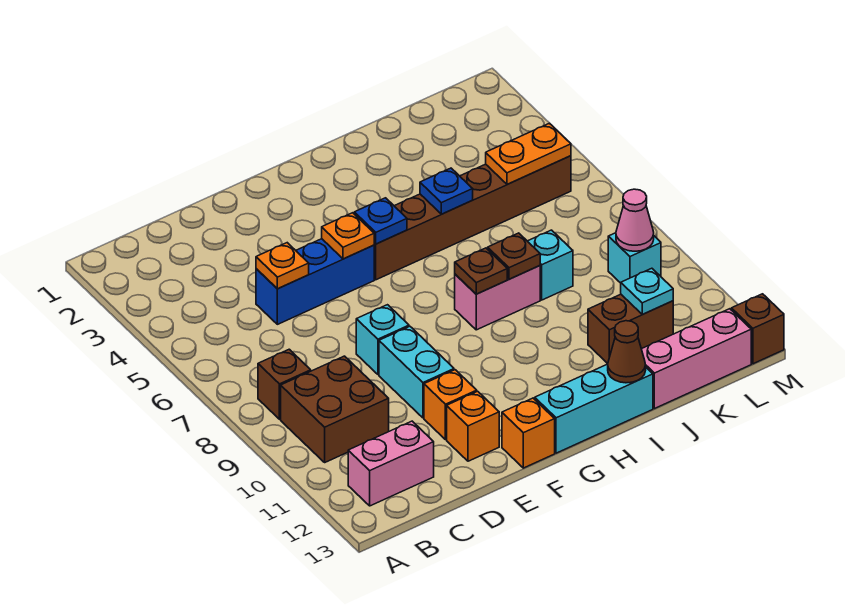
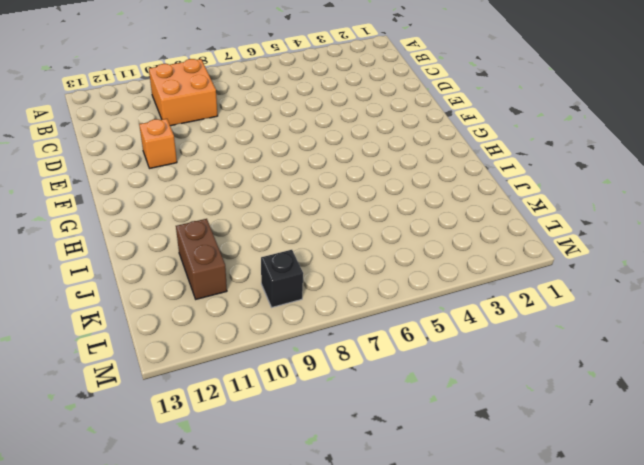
orange brick B9:C10 level 1 -> brown brick B9:C10 level 1
black brick L9 level 1 -> cyan brick L9 level 1
none -> brown brick B8 level 1
none -> pink brick B12:C12 level 1
none -> blue brick D5:F5 level 1

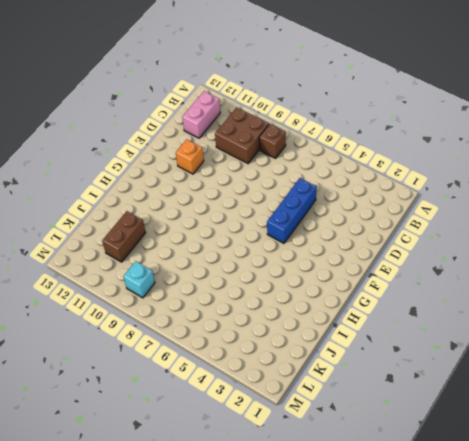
none -> cyan brick E8 level 1
none -> cyan brick E9:E10 level 1
none -> orange brick E12 level 1

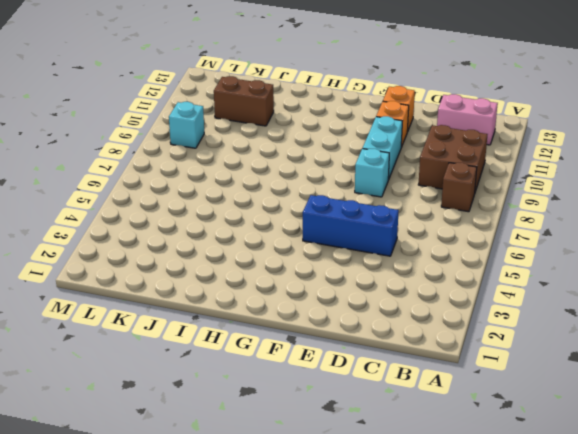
none -> orange brick F13 level 1
none -> brown brick G5:L5 level 1
none -> cyan brick G13:I13 level 1

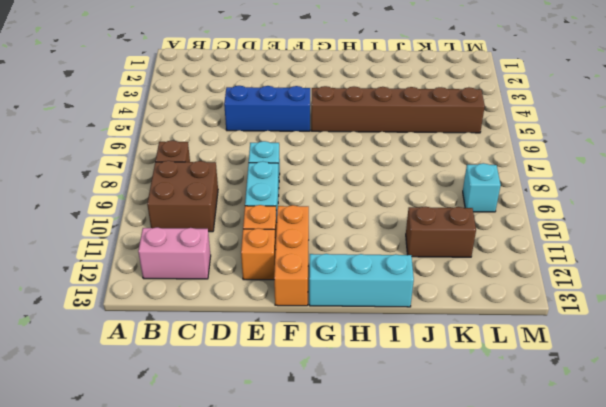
orange brick F11:F13 level 1 -> orange brick F13 level 1
none -> pink brick H8:I8 level 1
none -> cyan brick J8 level 1
none -> pink brick J13:L13 level 1

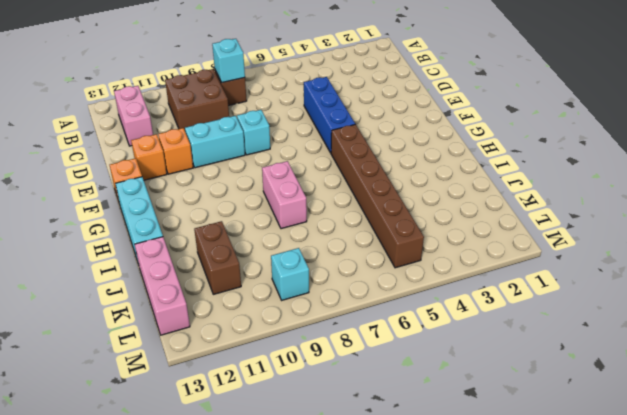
cyan brick B8 level 2 -> cyan brick J8 level 1
none -> brown brick M13 level 1
none -> orange plate D5 level 2
none -> orange plate F5 level 2

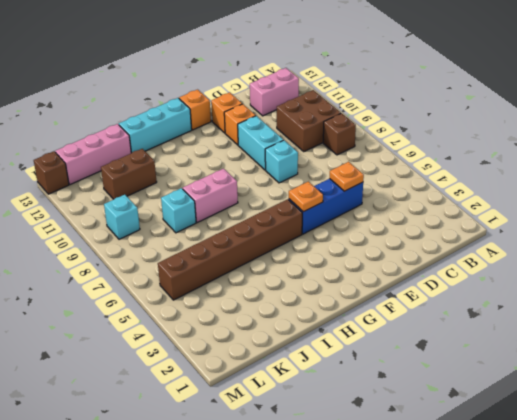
none -> blue plate G5 level 2
none -> brown plate H8 level 2
none -> blue plate I5 level 2

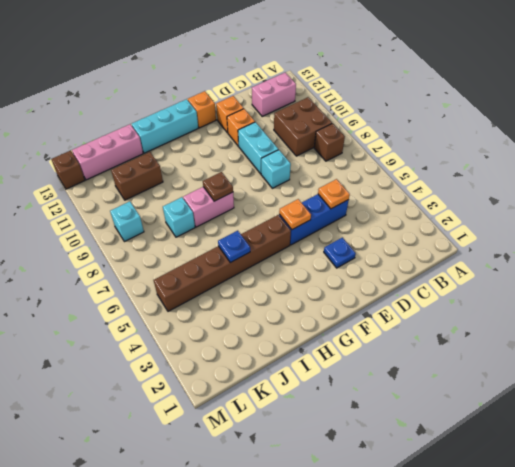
blue plate E3 level 1 -> blue plate G5 level 2
none -> brown plate I8 level 2
none -> brown cone I13 level 2
none -> orange plate K5:L5 level 2

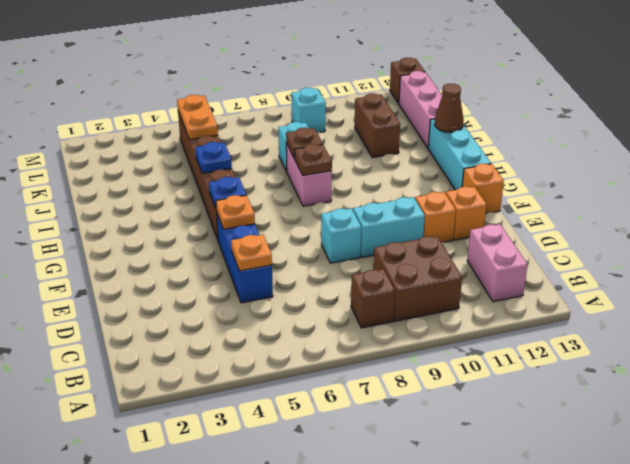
none -> cyan plate K11 level 2
none -> pink cone L9 level 2

